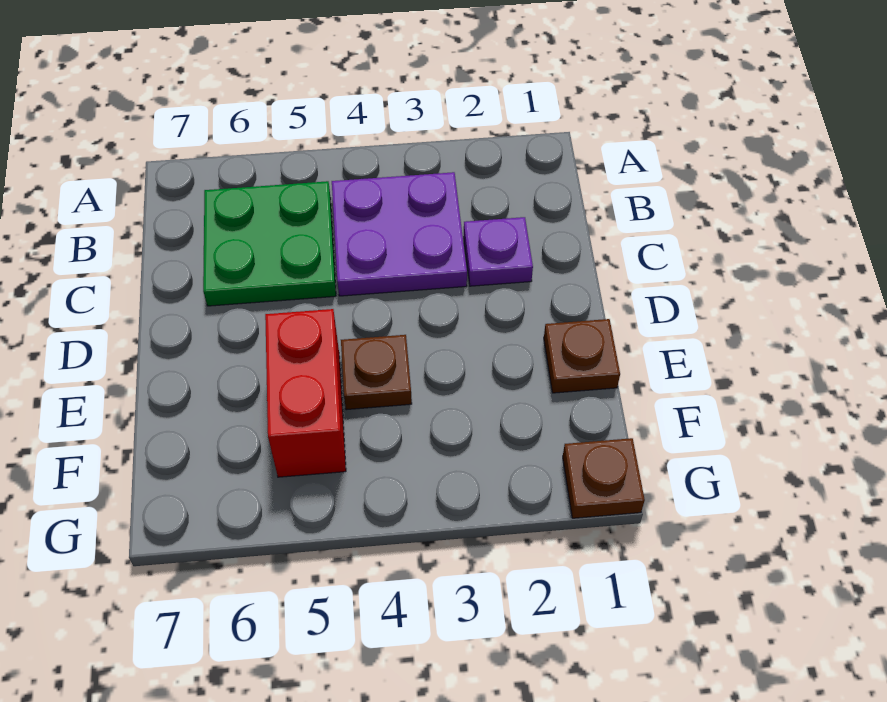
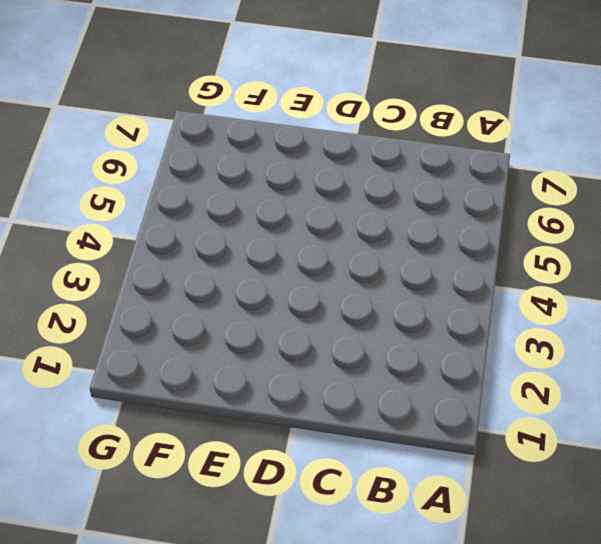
none -> purple plate B3:C4 level 1
none -> green plate B5:C6 level 1

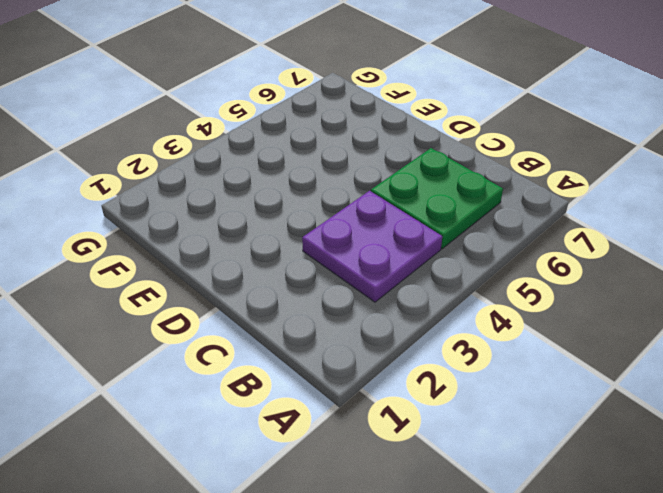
none -> purple plate C2 level 1
none -> brown plate E1 level 1

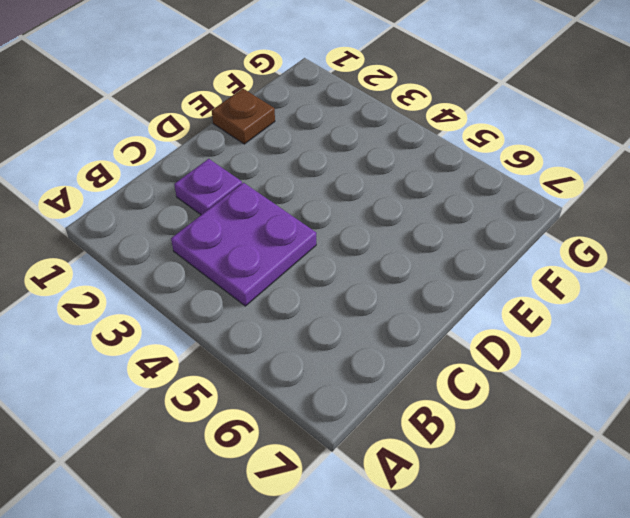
none -> green plate B5:C6 level 1
none -> brown plate E4 level 1

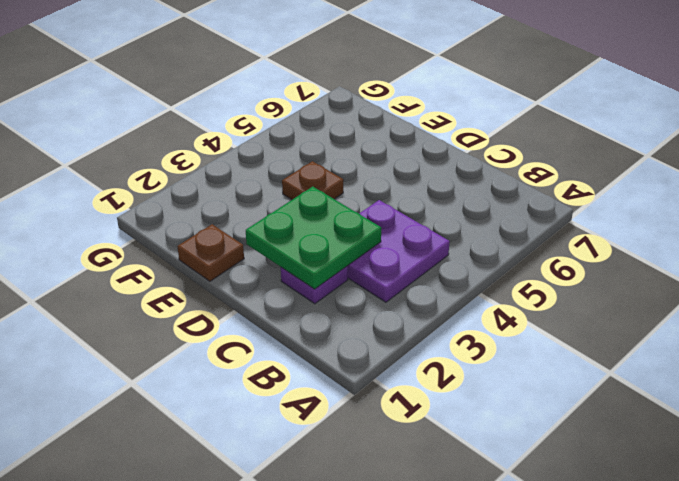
green plate C2:D3 level 2 -> green plate B5:C6 level 1
none -> red brick E5:F5 level 1
none -> brown plate G1 level 1

